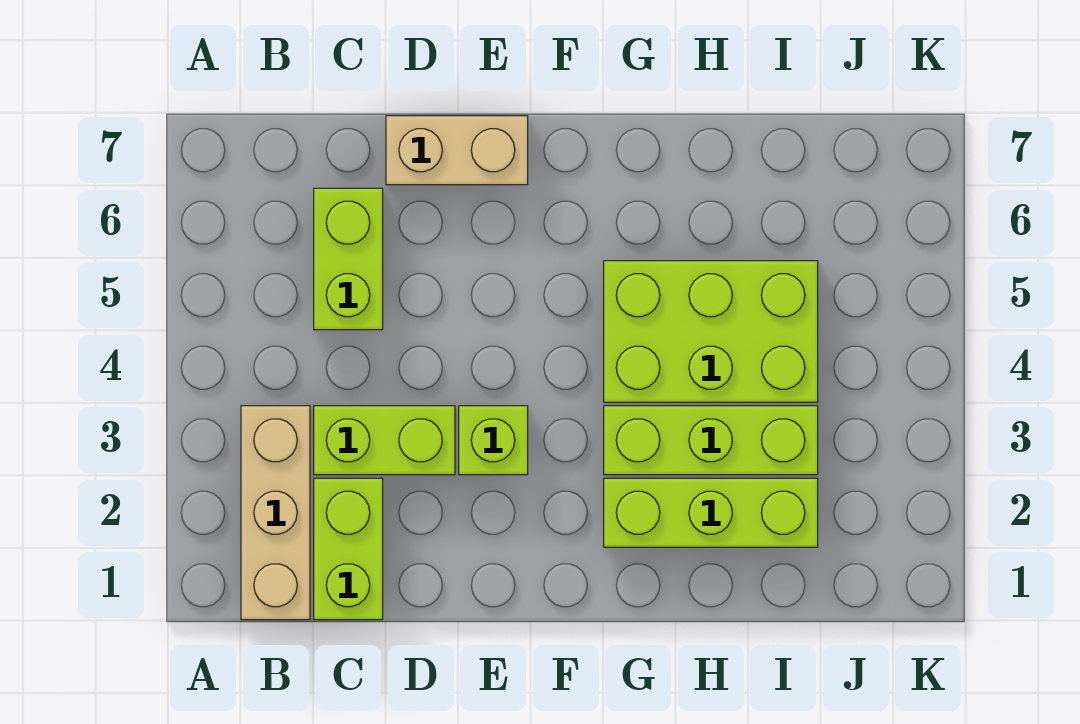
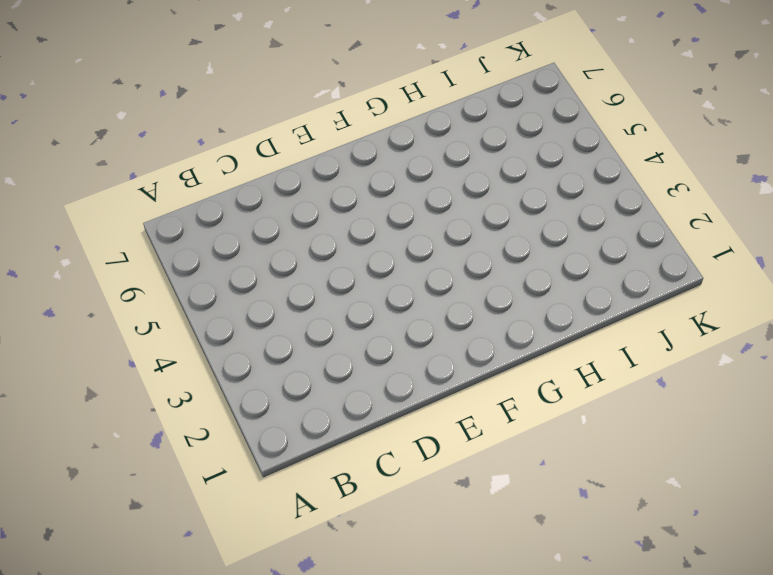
none -> tan brick B1:B3 level 1
none -> lime brick C1:C2 level 1

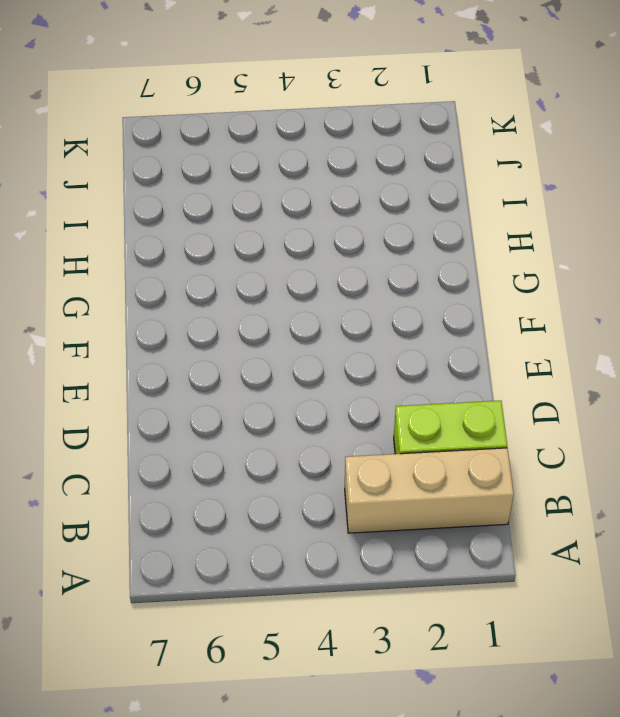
none -> lime brick C3:D3 level 1
none -> lime brick C5:C6 level 1

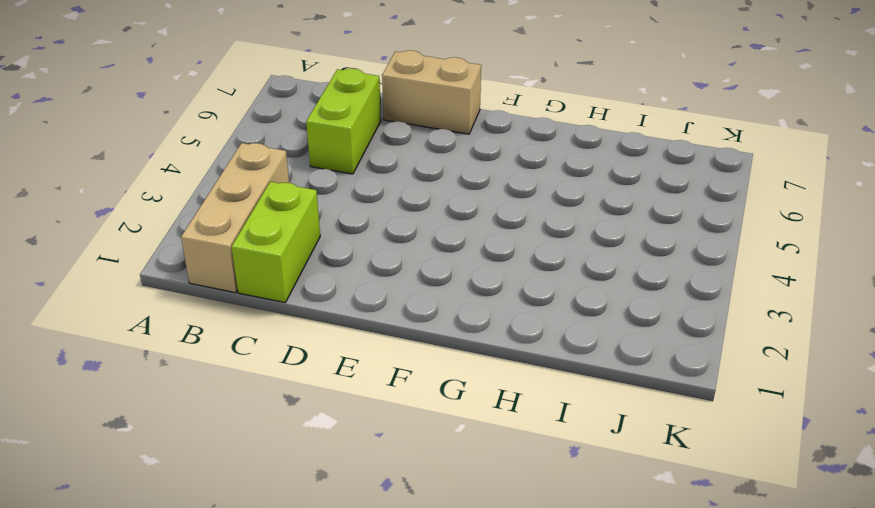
none -> lime brick C3:D3 level 1
none -> lime brick E3 level 1

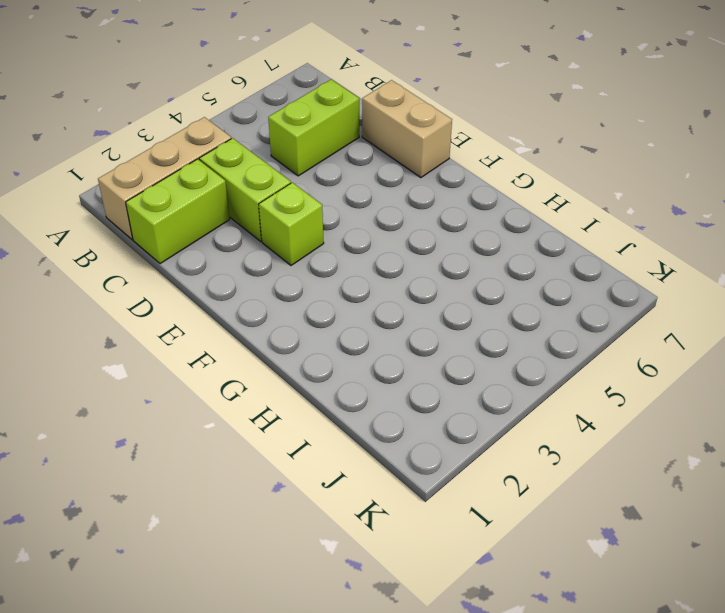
none -> lime brick G2:I2 level 1
none -> lime brick G3:I3 level 1

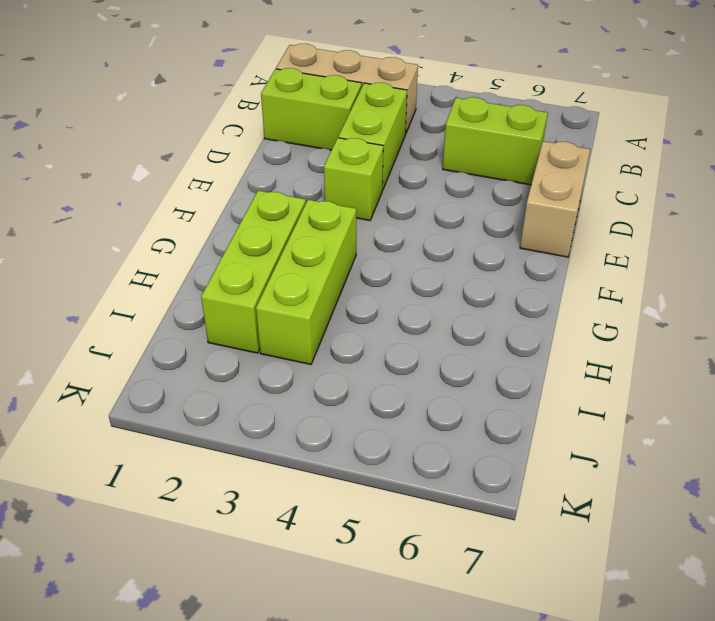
none -> lime brick G4:I5 level 1

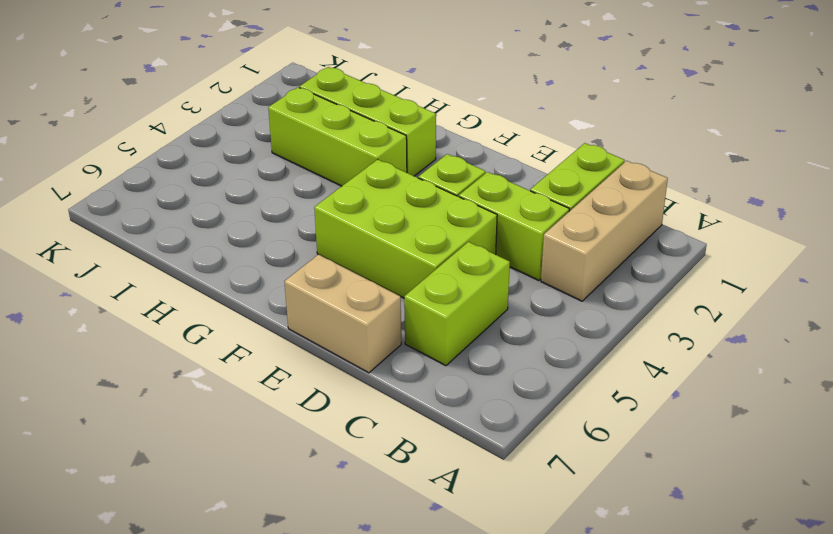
lime brick D4:F5 level 1 -> lime brick G4:I5 level 1

